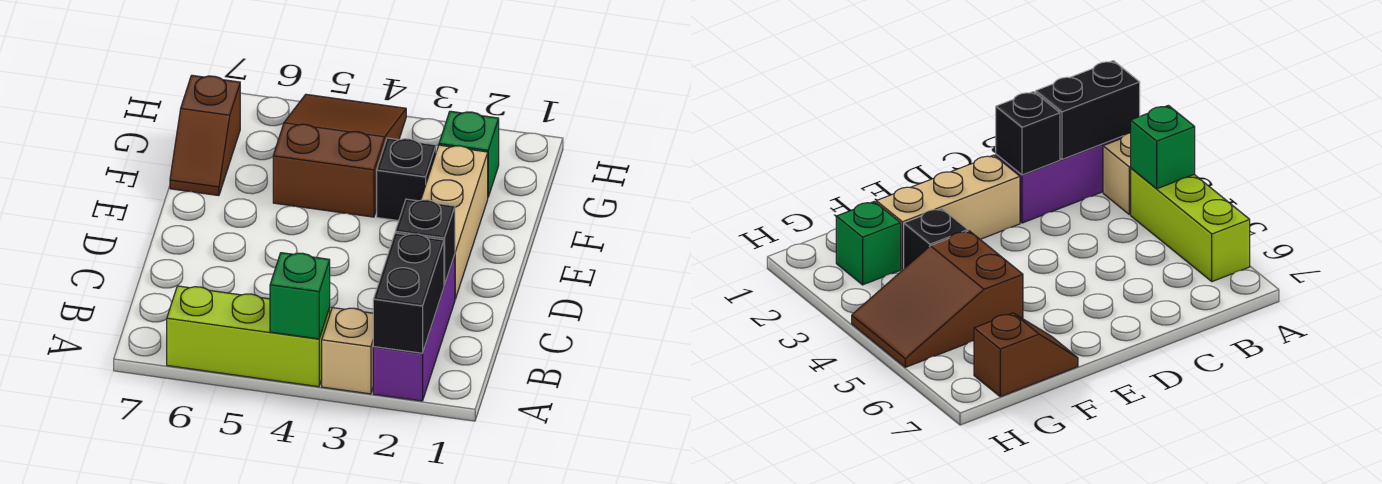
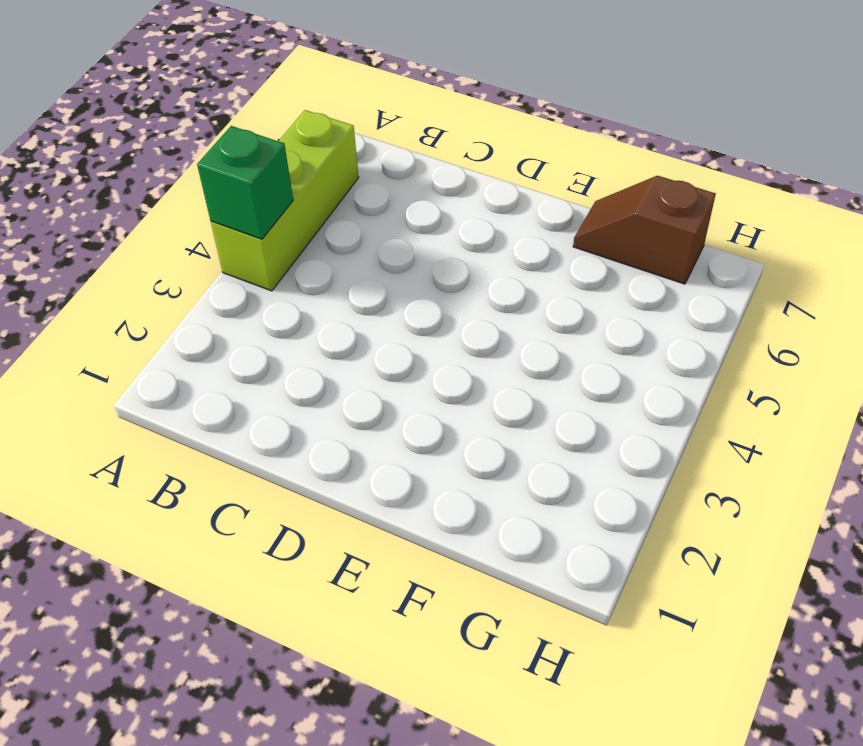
none -> purple brick A2:C2 level 1
none -> tan brick A3 level 1

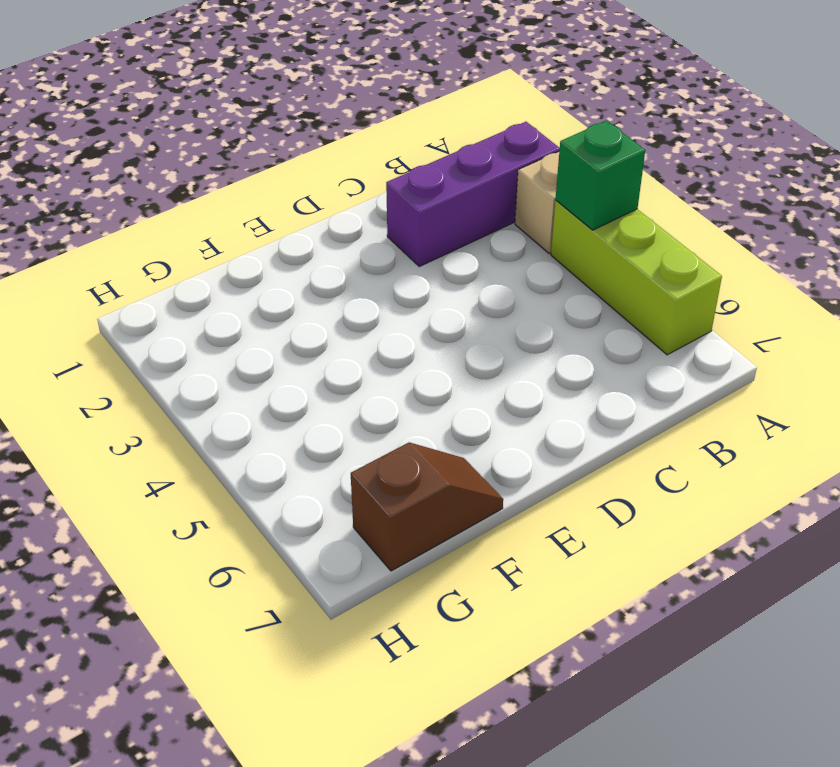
none -> tan brick D2:F2 level 1
none -> black brick F3 level 1

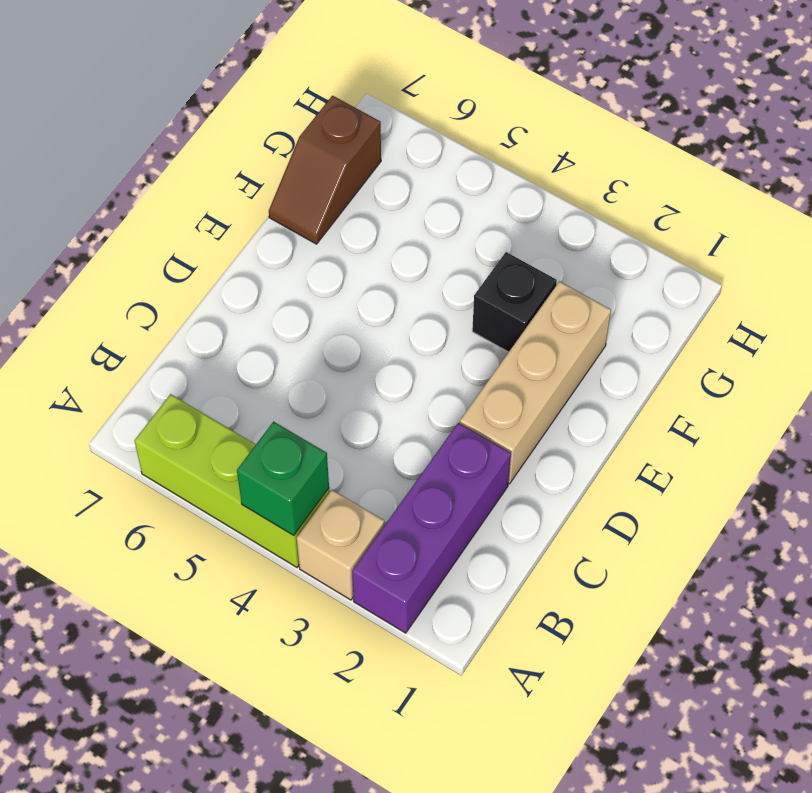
none -> brown slope F4:H5 level 1 top F
none -> green brick G2 level 1

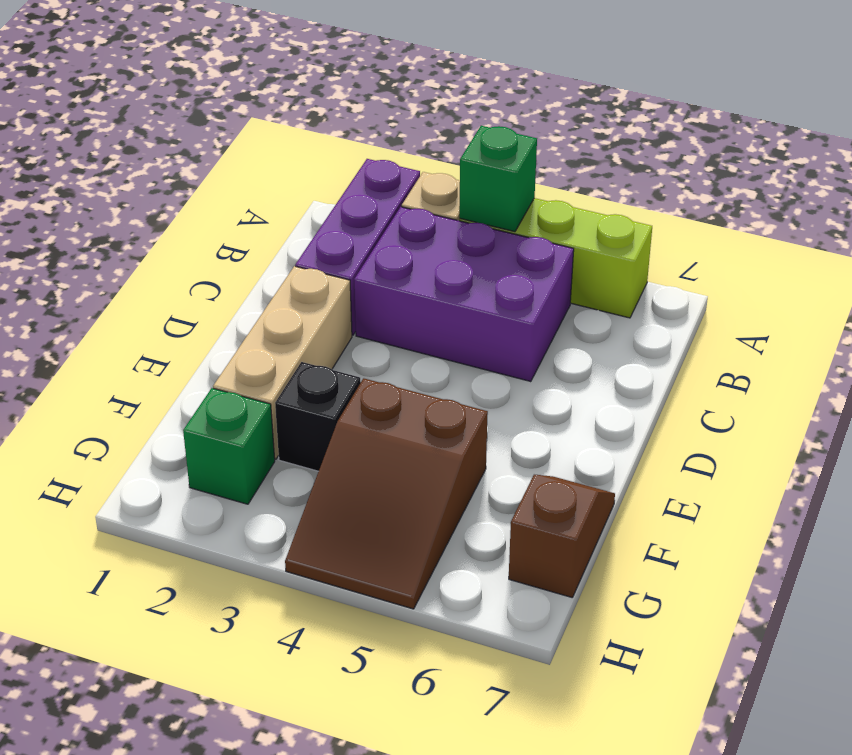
purple brick B3:C5 level 1 -> none
none -> black brick A2:B2 level 2
none -> black brick C2 level 2

